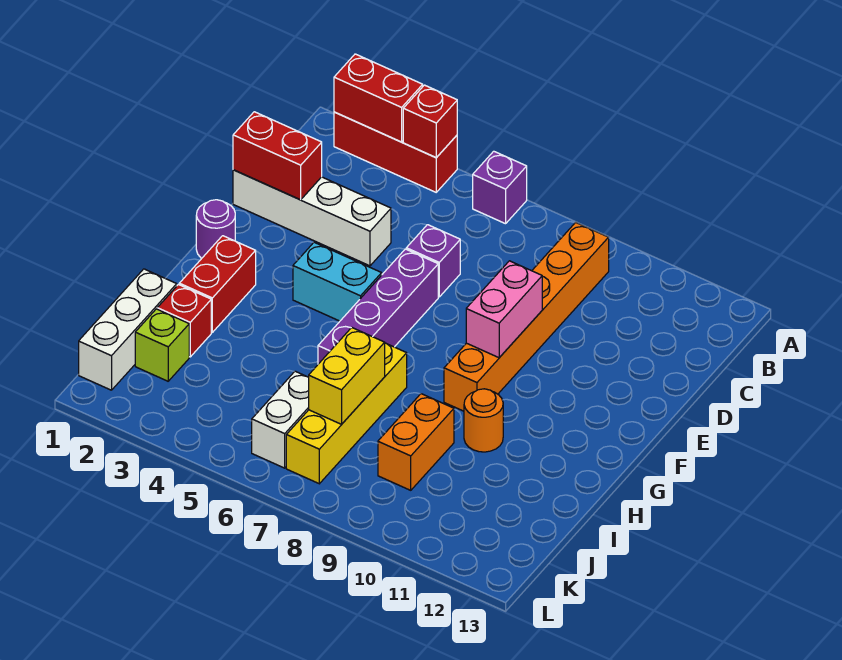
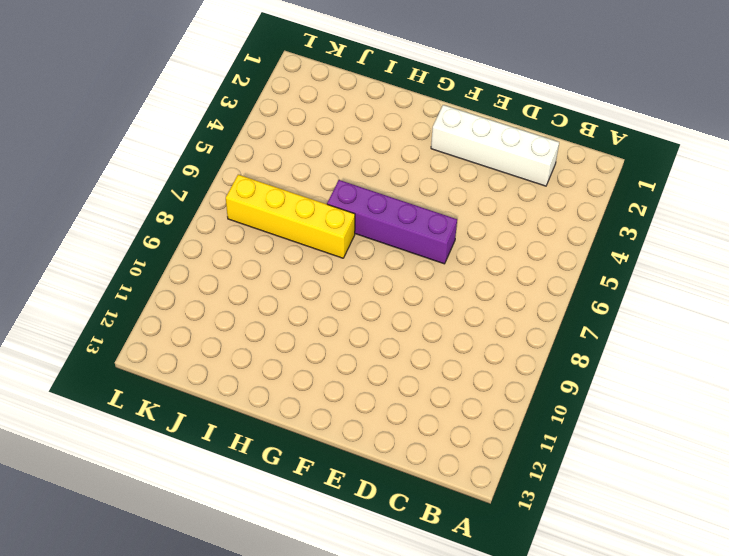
white brick C2:F2 level 1 -> white brick D1:D4 level 1
none -> red brick A2:A4 level 1
none -> purple brick A6 level 1
none -> orange brick B9:G9 level 1

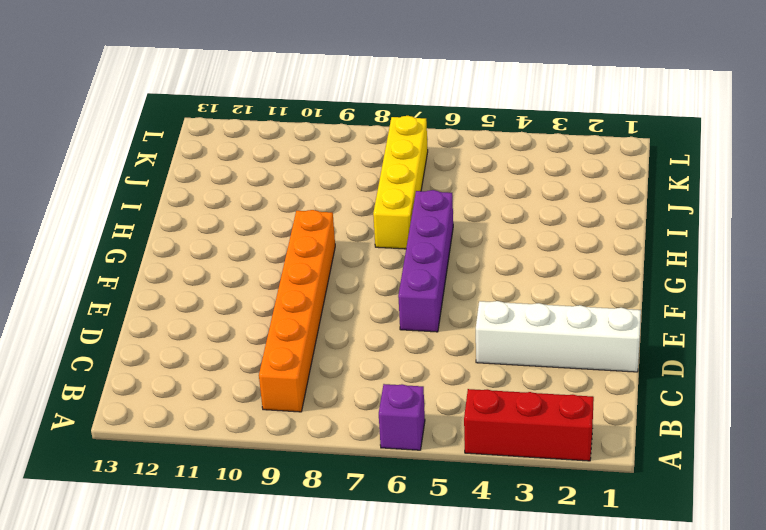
none -> purple brick D6 level 1
none -> purple round brick F1 level 1
none -> cyan brick F4:F5 level 1

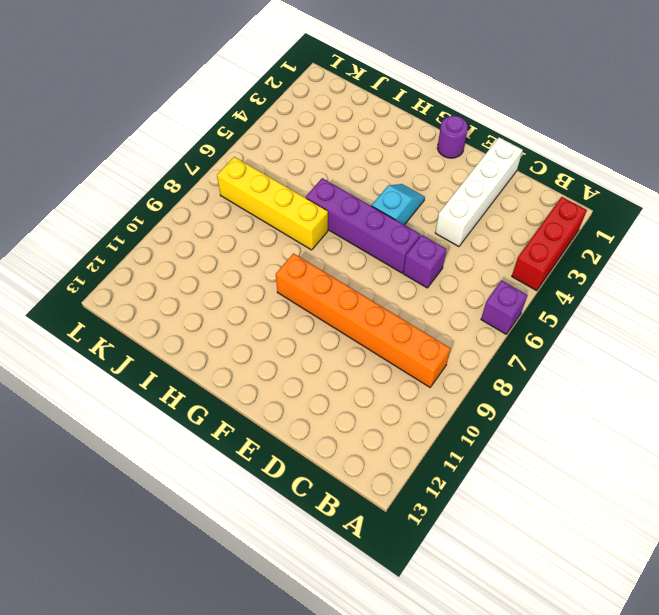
cyan slope F4:F5 level 1 top 5 -> cyan brick F4:F5 level 1
none -> red brick G2:H2 level 1
none -> orange round brick H10 level 1
none -> white brick I1:K1 level 1

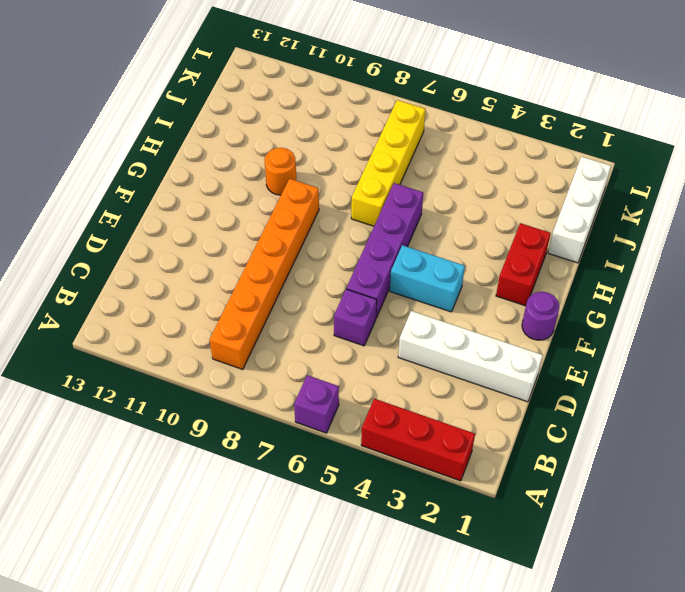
none -> red brick I2 level 1
none -> orange brick I9:J9 level 1
none -> lime brick J2 level 1

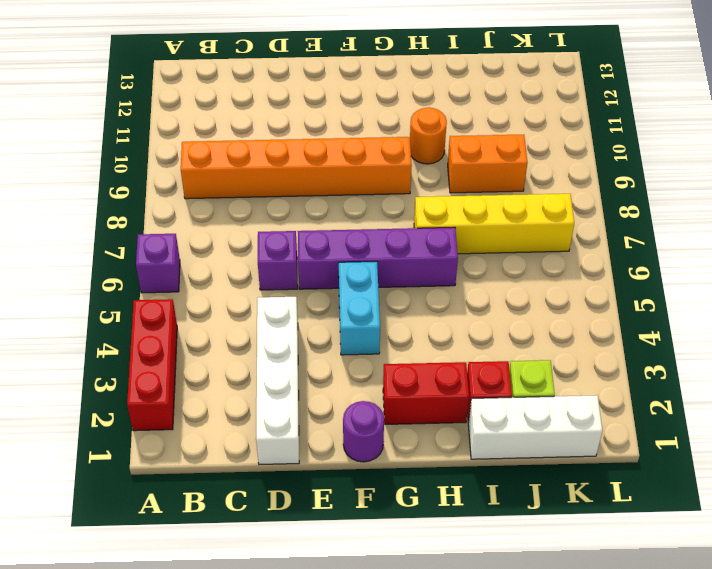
none -> white brick J6:K6 level 1
none -> red brick A2:A3 level 2
none -> red brick A4 level 2

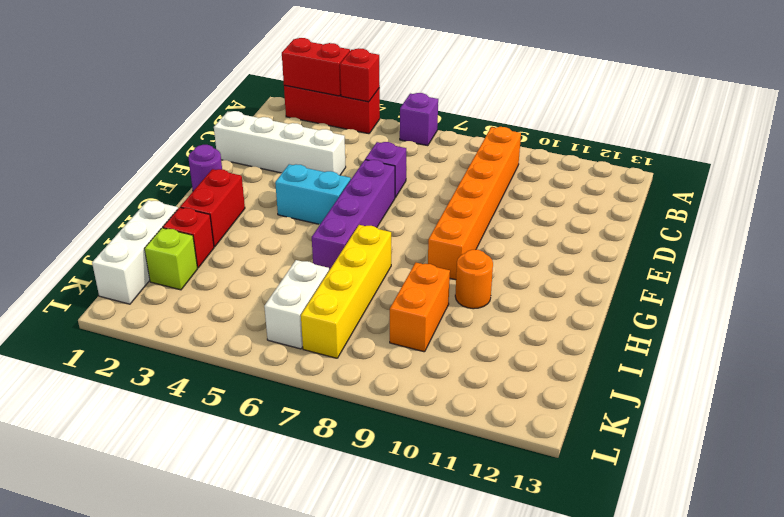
none -> red brick D1:D2 level 2
none -> pink brick E9:F9 level 2
none -> yellow brick I7:J7 level 2

